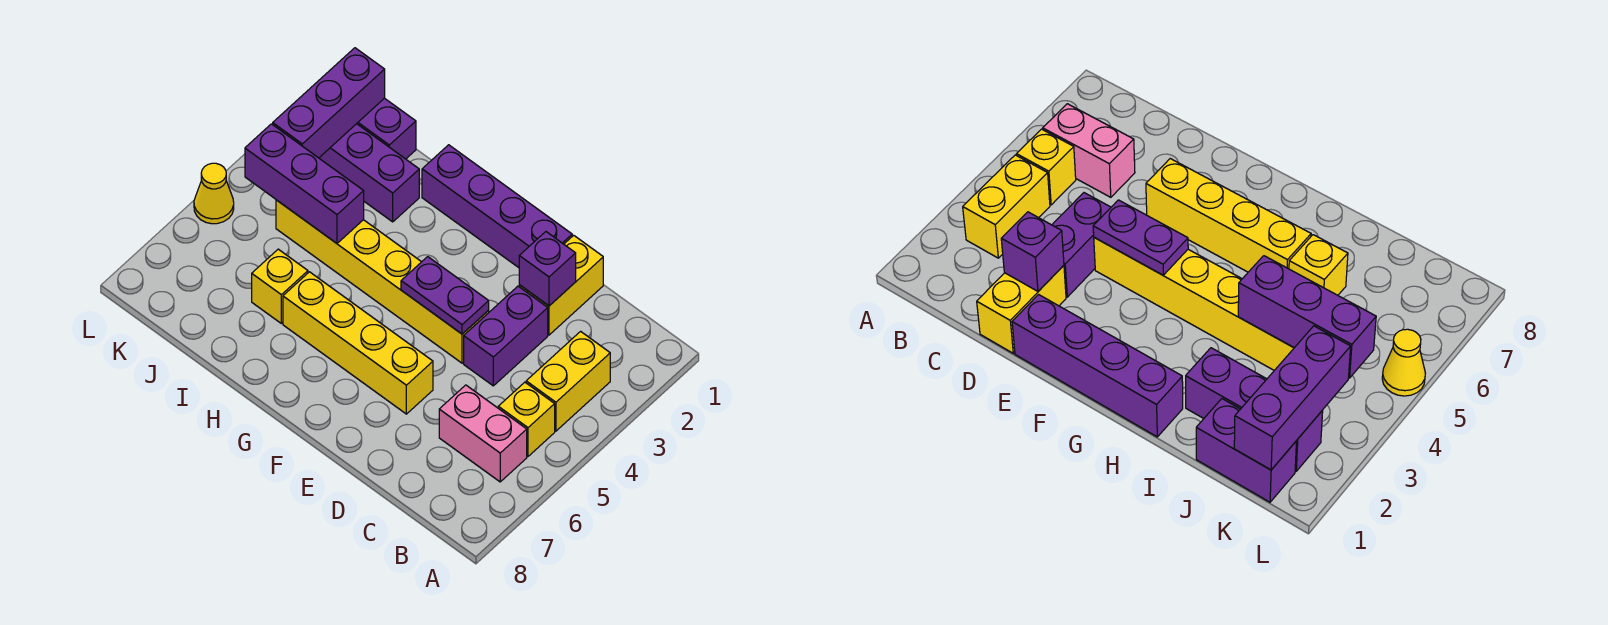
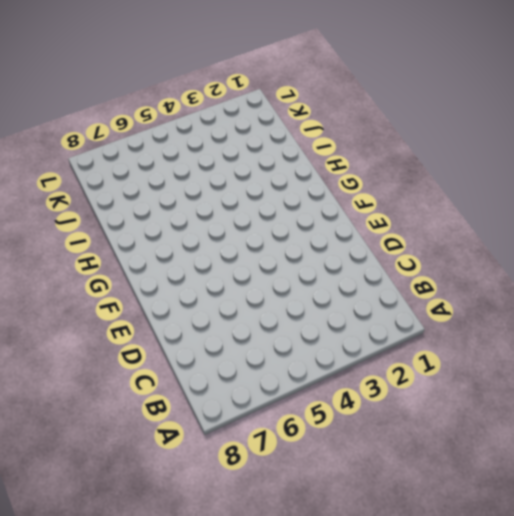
none -> yellow brick B3:B4 level 1
none -> yellow brick B5 level 1
none -> pink brick B6:C6 level 1

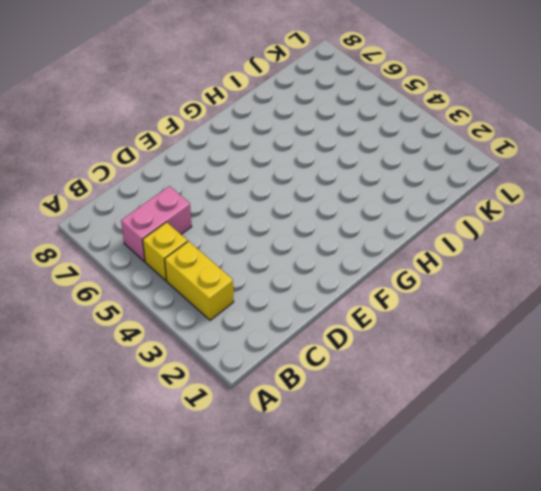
none -> yellow brick D1:D2 level 1
none -> purple brick D3:D4 level 1
none -> purple brick E1:H1 level 1

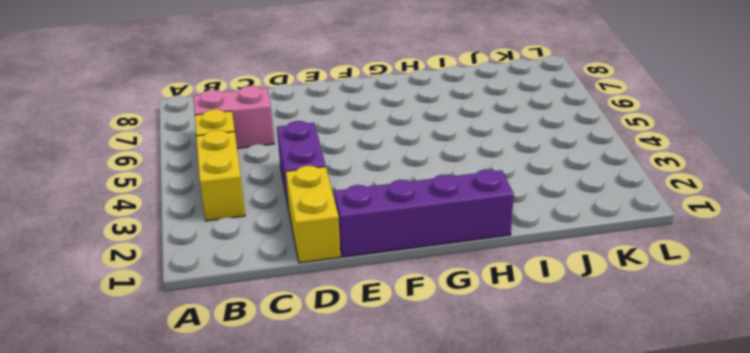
none -> yellow brick E4:J4 level 1
none -> yellow brick E6:H6 level 1
none -> purple brick I2:K2 level 1

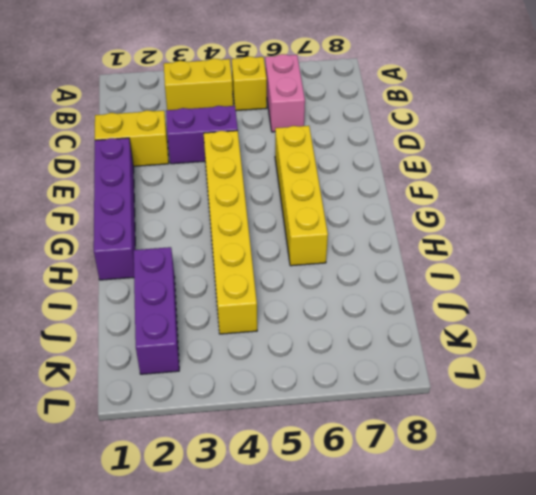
none -> yellow brick I6 level 1
none -> purple brick J1:K1 level 1
none -> yellow cone L5 level 1

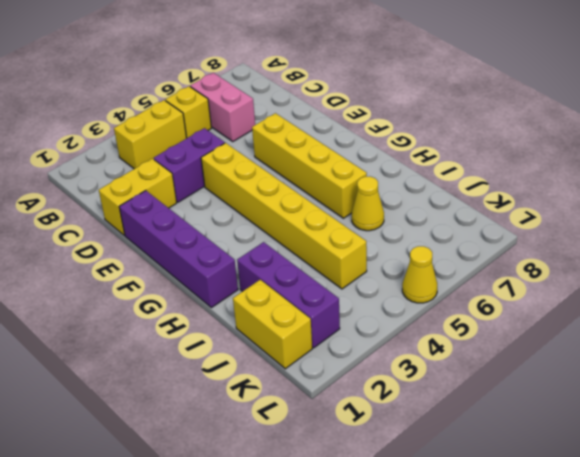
yellow cone I6 level 1 -> yellow brick I6 level 1
yellow brick J1:K1 level 1 -> purple brick J1:K1 level 1
none -> purple brick D2 level 2
none -> purple plate E4:F4 level 2
none -> purple brick I4:K4 level 2

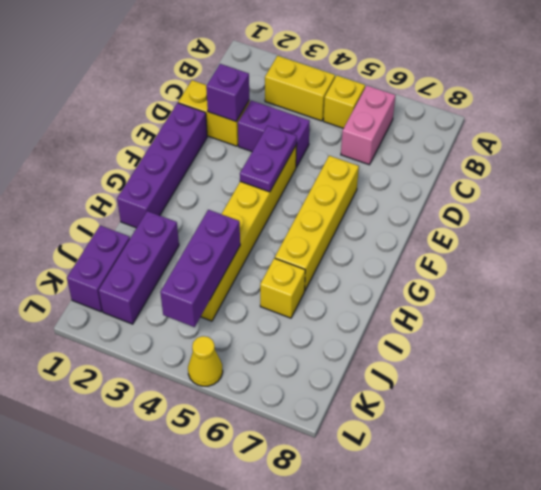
none -> purple brick K1:K3 level 2

